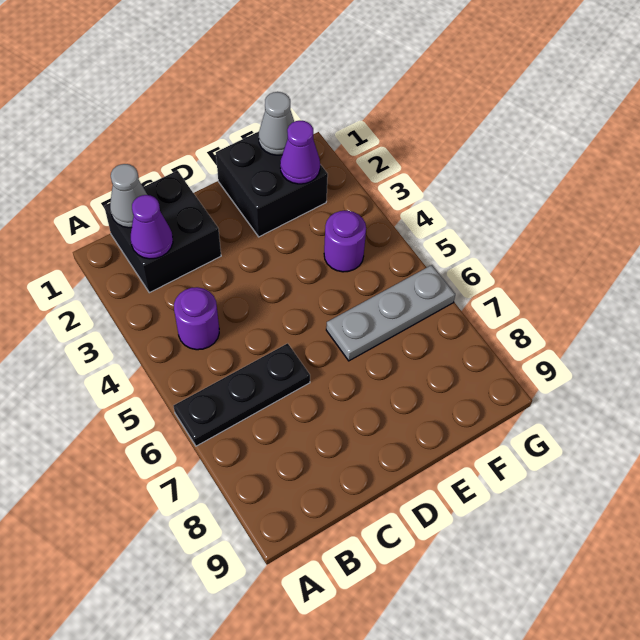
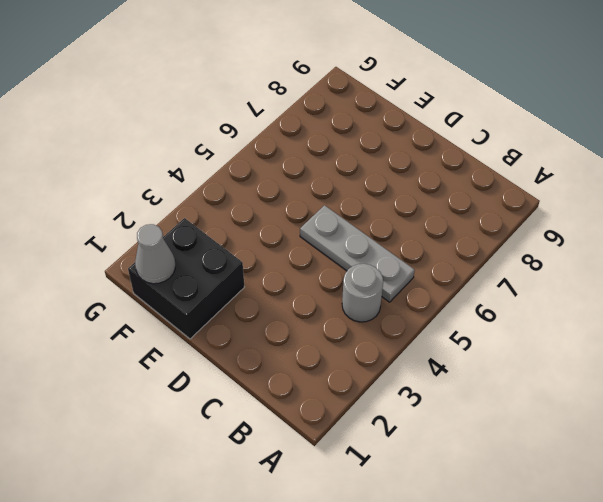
grey round brick B4 level 1 -> purple round brick B4 level 1
grey plate B5:D5 level 1 -> grey plate E6:G6 level 1
none -> black plate A6:C6 level 1
none -> black brick B1:C2 level 1

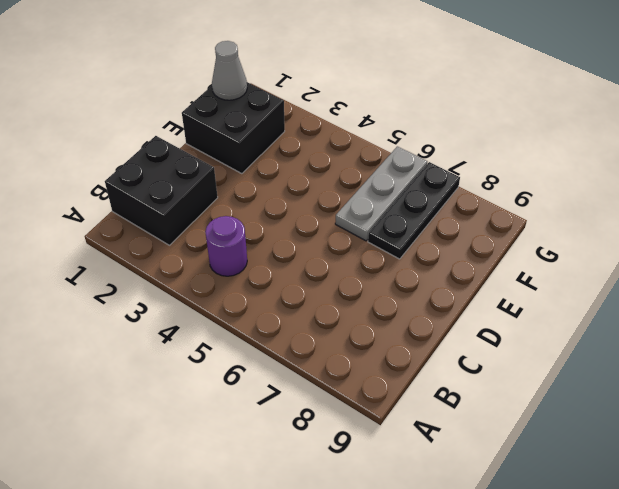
black plate E7:G7 level 1 -> black plate A6:C6 level 1
none -> purple round brick F4 level 1
none -> grey cone B1 level 2

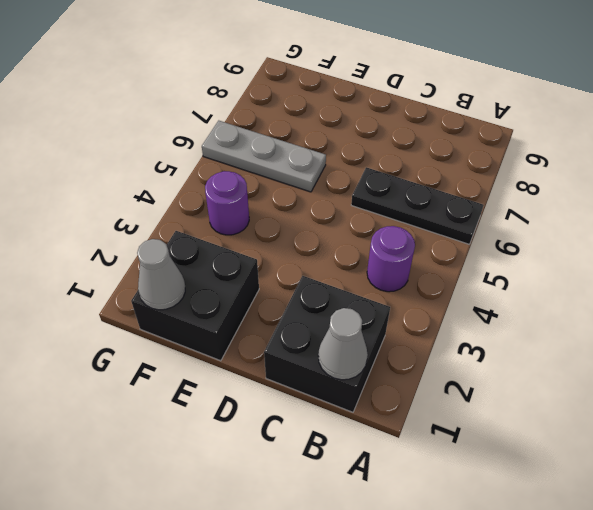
none -> purple cone B2 level 2
none -> purple cone F2 level 2

